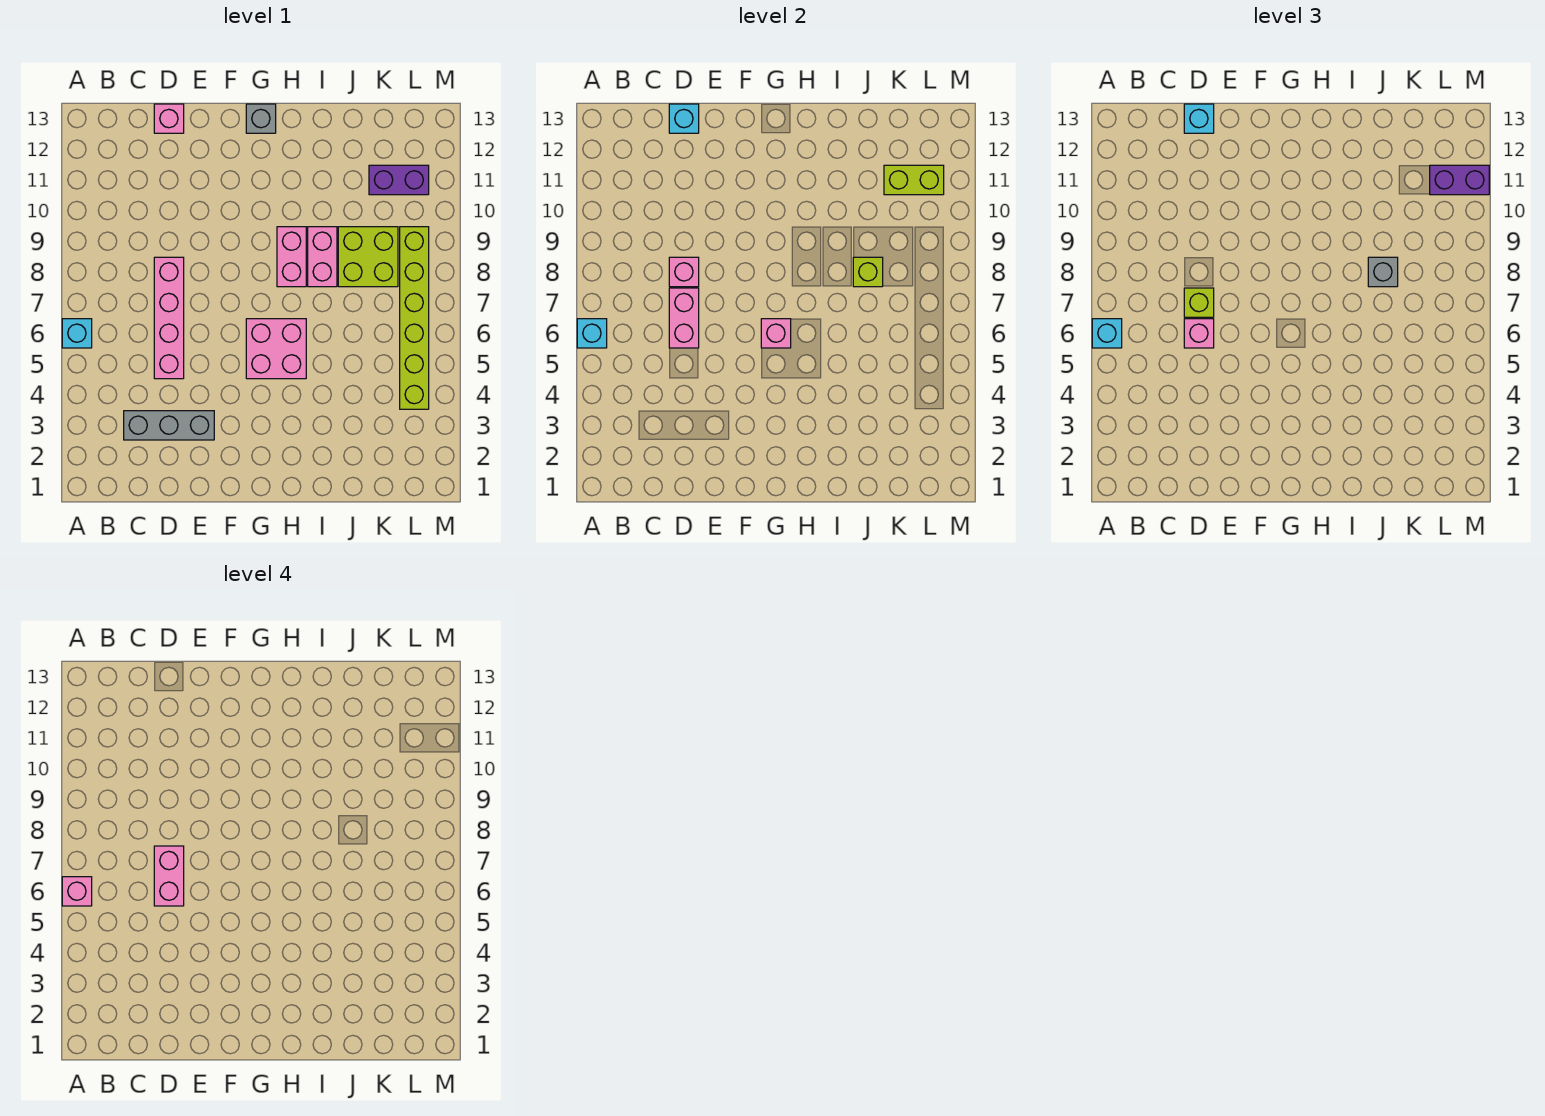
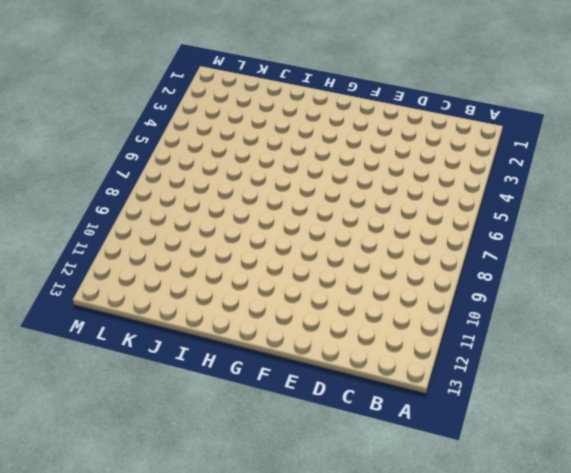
none -> cyan brick A6 level 1
none -> grey brick C3:E3 level 1
none -> pink brick D5:D8 level 1

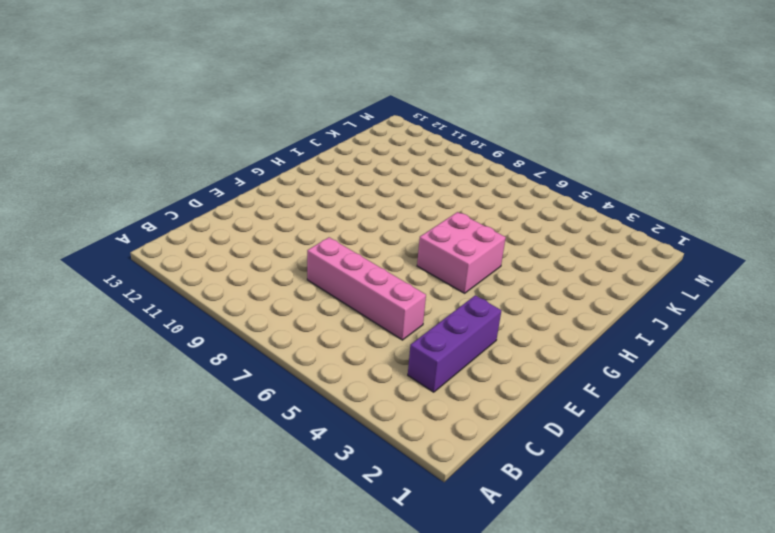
purple brick C3:E3 level 1 -> grey brick C3:E3 level 1
none -> cyan brick A6 level 1
none -> pink brick D13 level 1
none -> grey brick G13 level 1

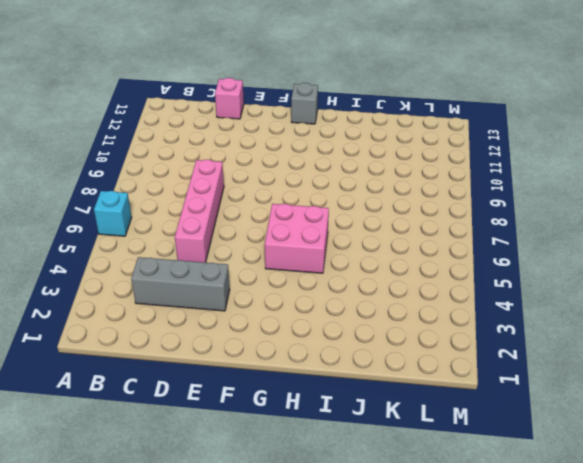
none -> pink brick H8:H9 level 1
none -> pink brick I8:I9 level 1
none -> lime brick J8:K9 level 1

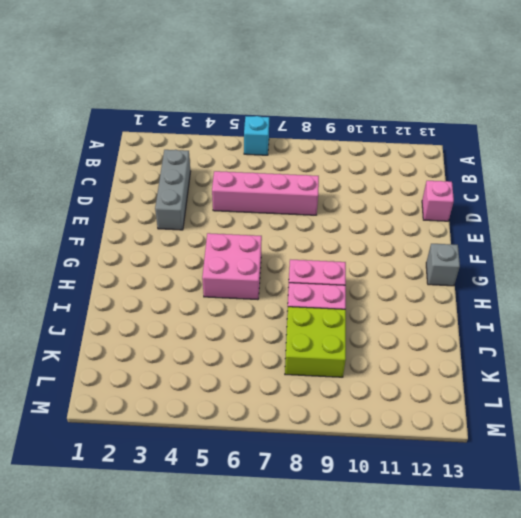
none -> purple brick K11:L11 level 1
none -> lime brick L4:L9 level 1
none -> cyan brick A6 level 2

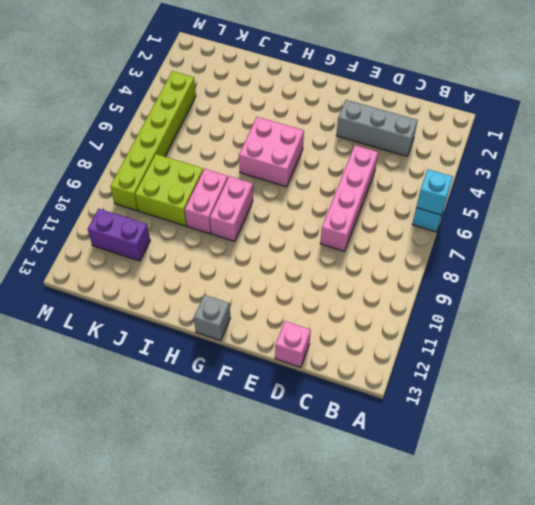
none -> pink brick D6:D7 level 2
none -> pink brick D8 level 2
none -> cyan brick D13 level 2

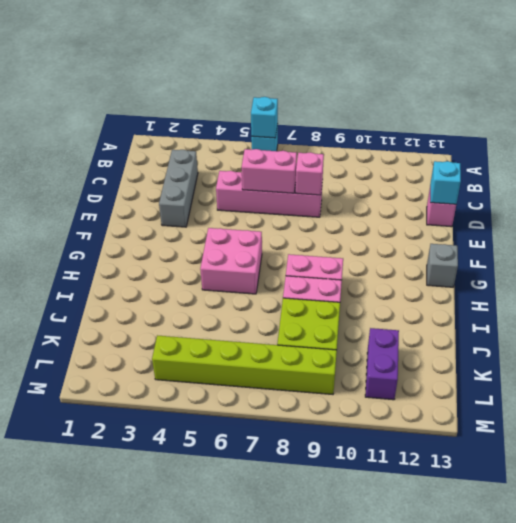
none -> pink brick G6 level 2
none -> lime brick J8 level 2
none -> lime brick K11:L11 level 2

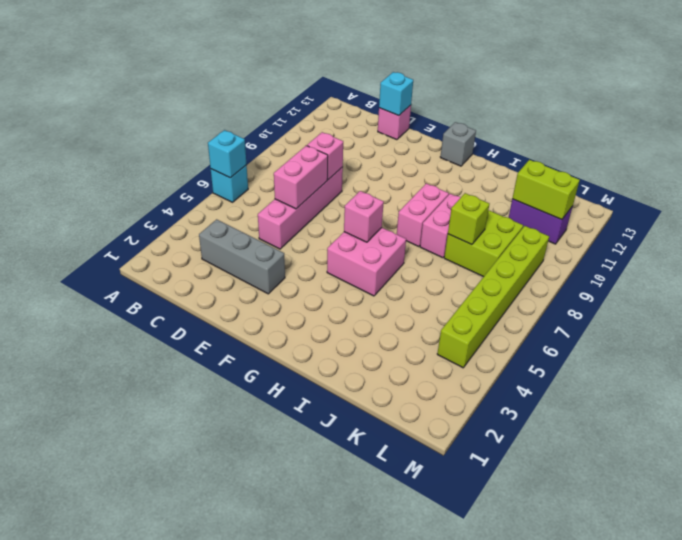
none -> cyan brick A6 level 3
none -> pink brick D6 level 3
none -> lime brick D7 level 3

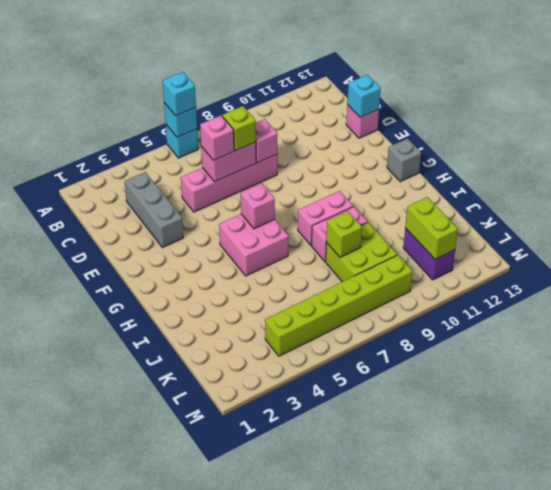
none -> cyan brick D13 level 3
none -> grey brick J8 level 3
none -> purple brick L11:M11 level 3

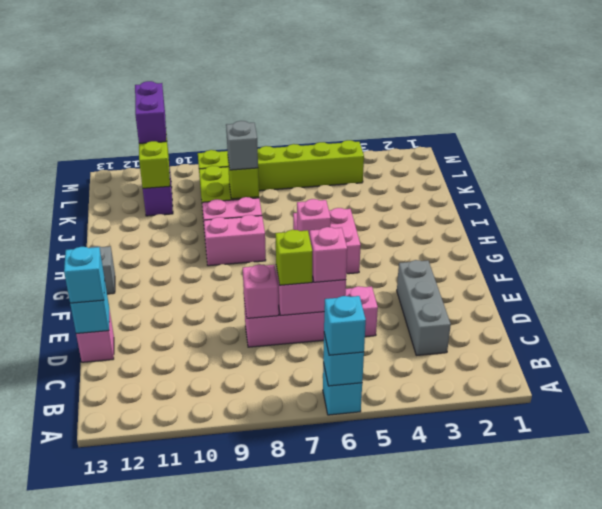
none -> pink brick A6 level 4
none -> pink brick D6:D7 level 4

